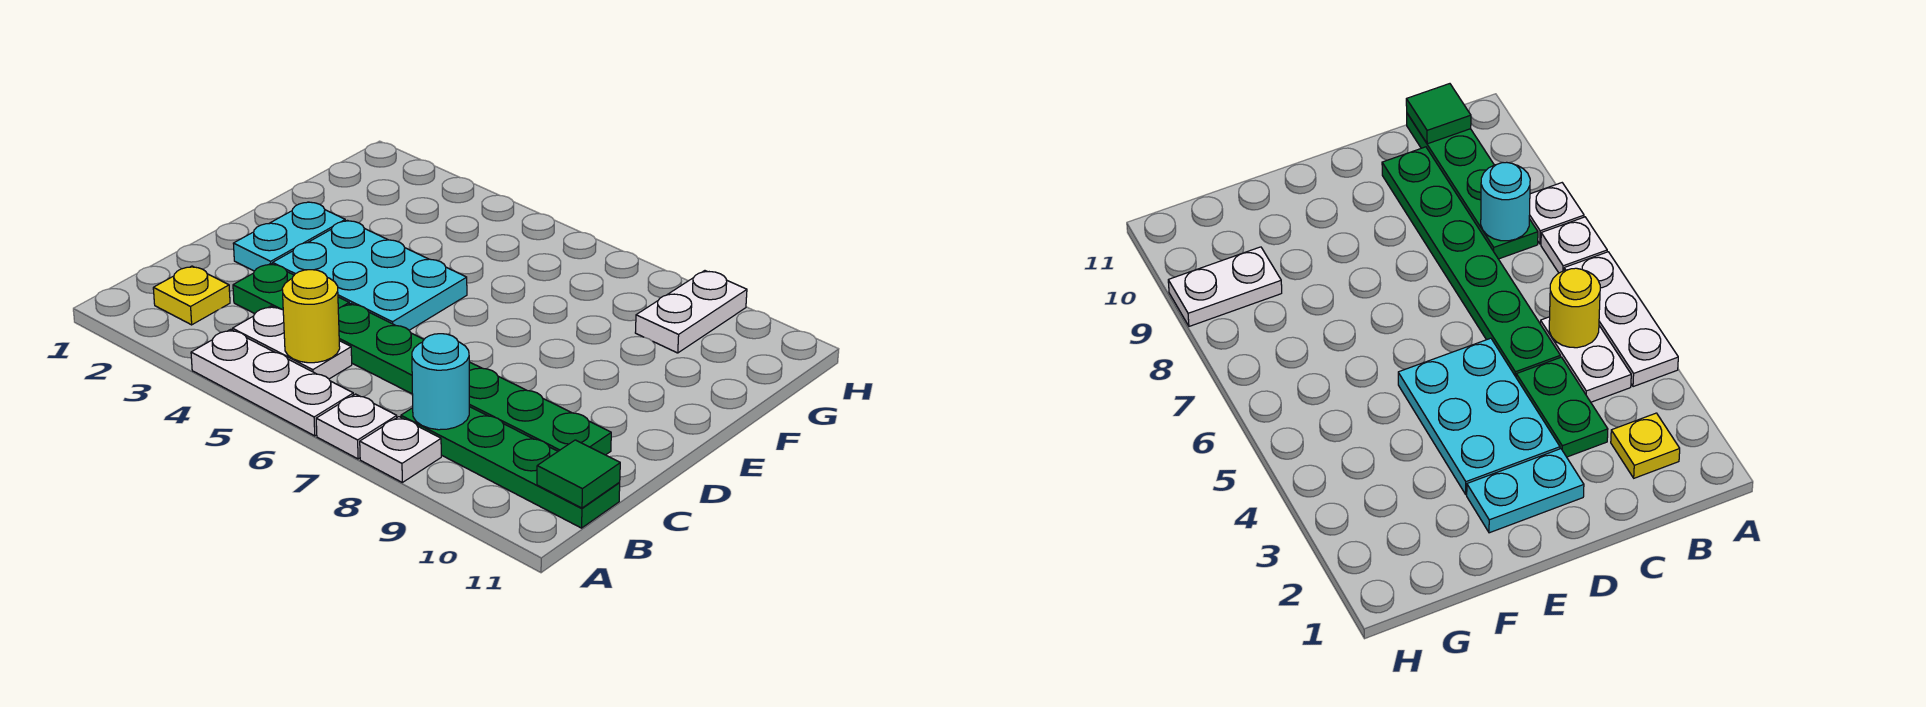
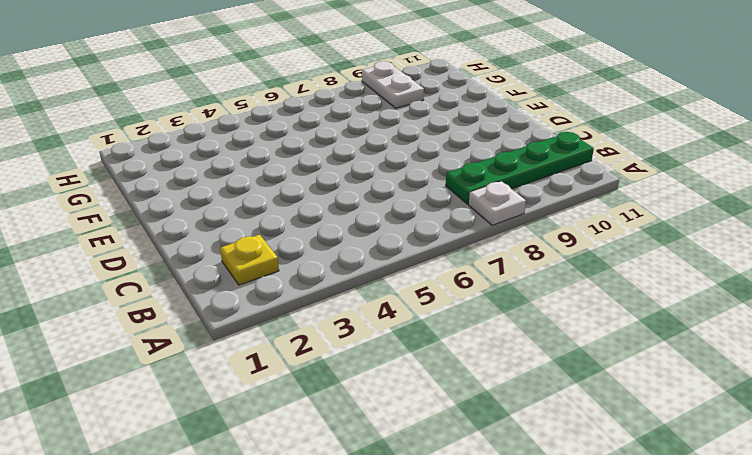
none -> white plate A4:A6 level 1
none -> white plate A7 level 1
none -> white plate B4:B5 level 1

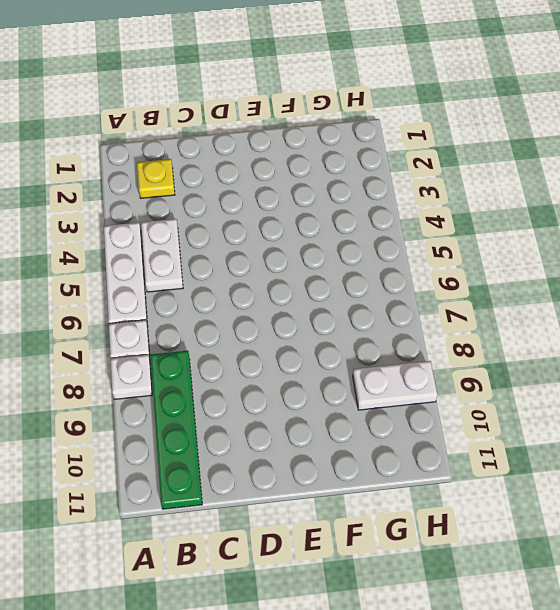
none -> green plate C3:C4 level 1
none -> green plate C5:C10 level 1
none -> cyan plate D2:E2 level 1

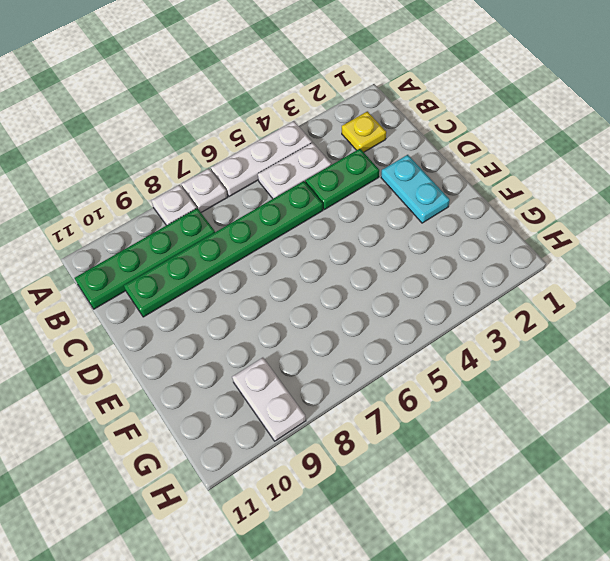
none -> cyan plate D3:E5 level 1
none -> yellow round brick B5 level 2
none -> cyan round brick B8 level 2

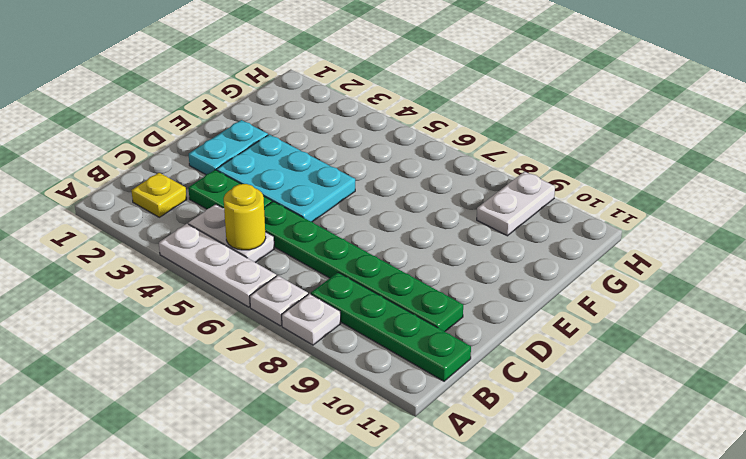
none -> cyan round brick B8 level 2
none -> green tile B11 level 2

